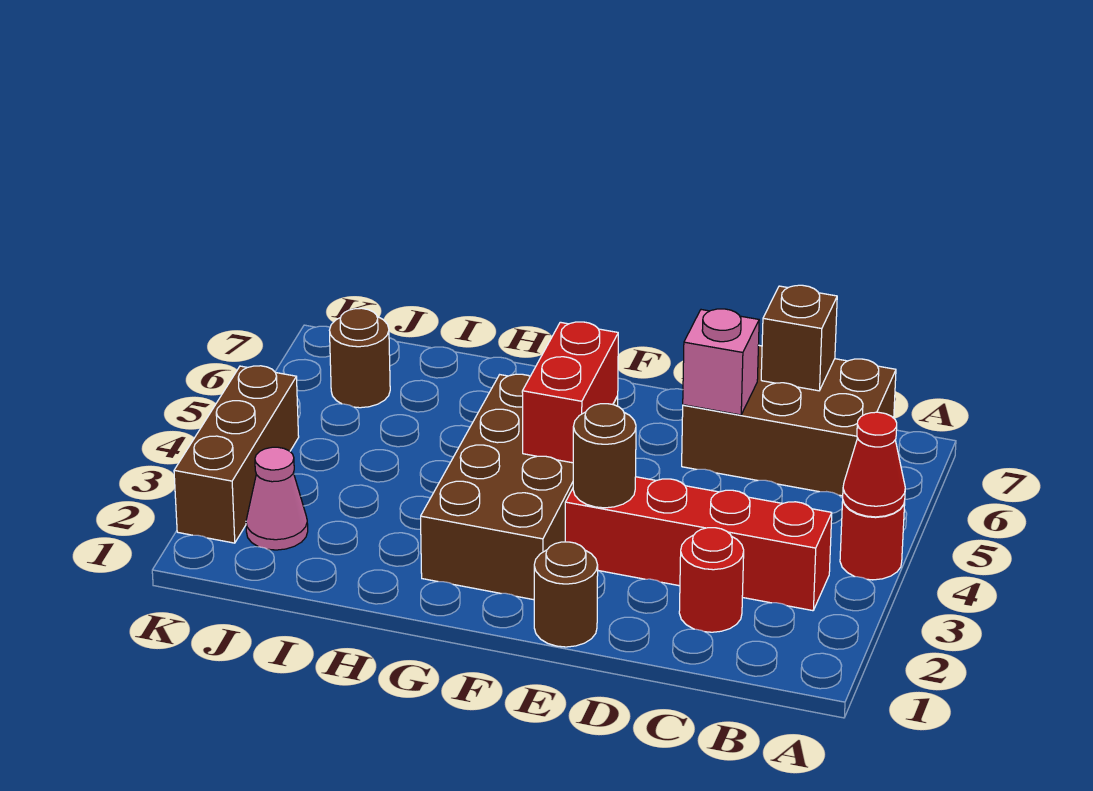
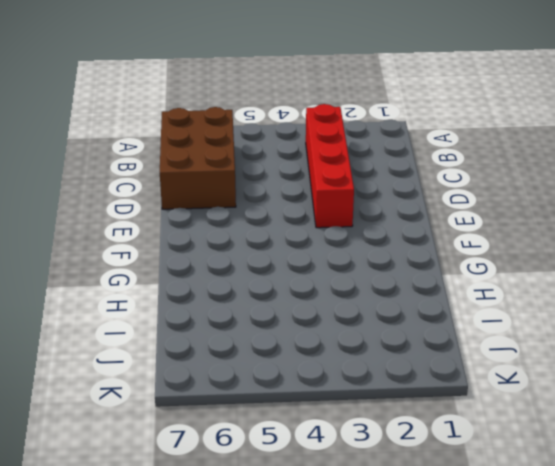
none -> red round brick A4 level 1
none -> red round brick C2 level 1
none -> brown round brick E1 level 1

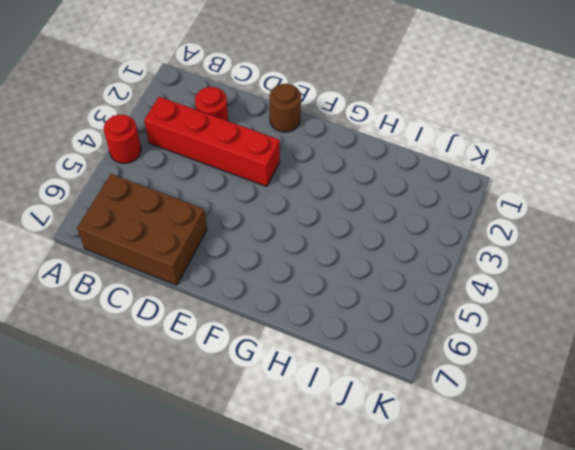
none -> brown brick F2:G5 level 1
none -> pink cone J2 level 1
none -> brown round brick J6 level 1

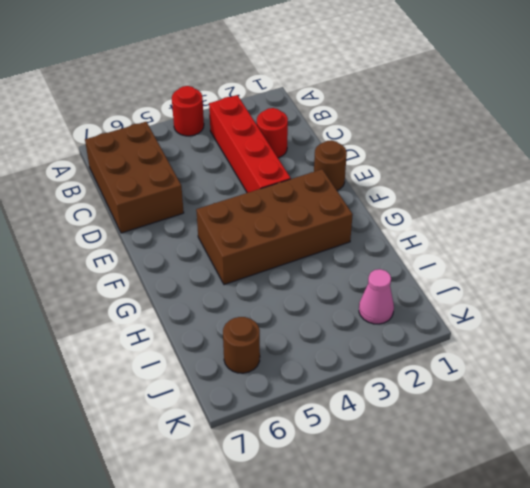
none -> brown brick K2:K4 level 1
none -> red cone A4 level 2
none -> brown brick C7 level 2

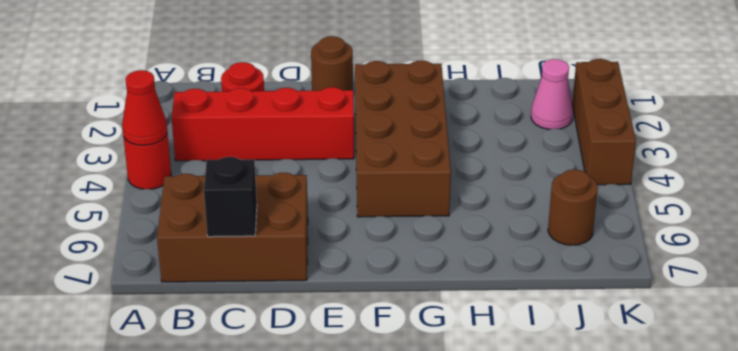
black brick C7 level 2 -> brown brick C7 level 2
none -> pink brick D6 level 2
none -> brown round brick E3 level 2
none -> red brick F4:F5 level 2

